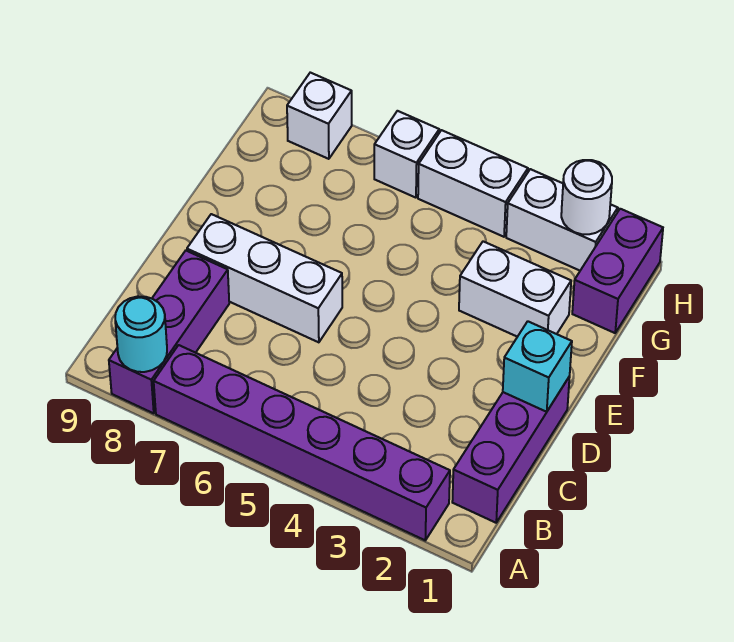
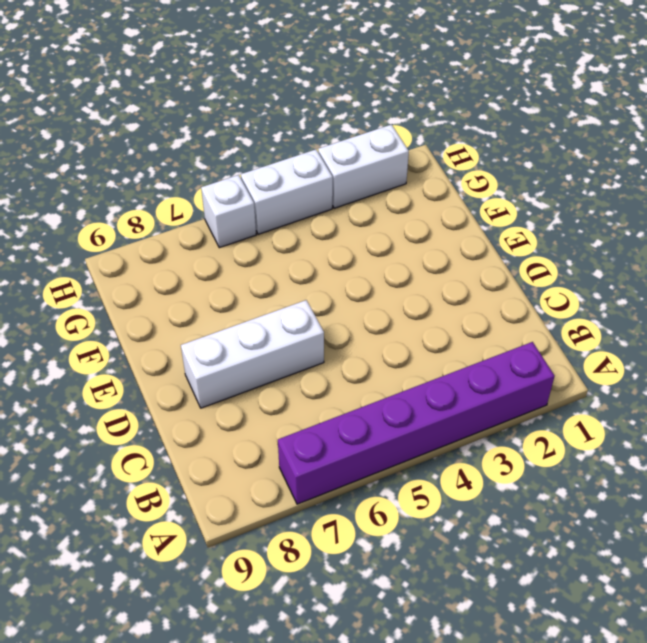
none -> purple brick A8:C8 level 1
none -> purple brick B1:D1 level 1
none -> white brick F2:F3 level 1

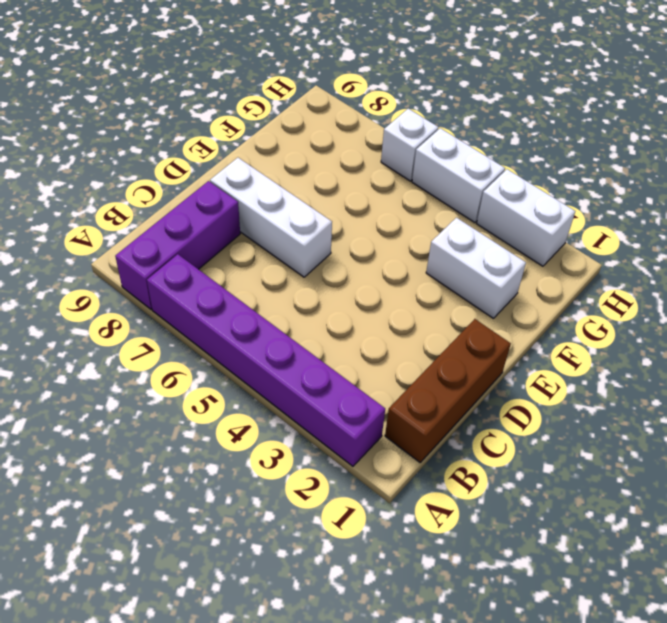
brown brick B1:D1 level 1 -> purple brick B1:D1 level 1
none -> purple brick G1:H1 level 1
none -> white brick H8 level 1
none -> cyan round brick A8 level 2

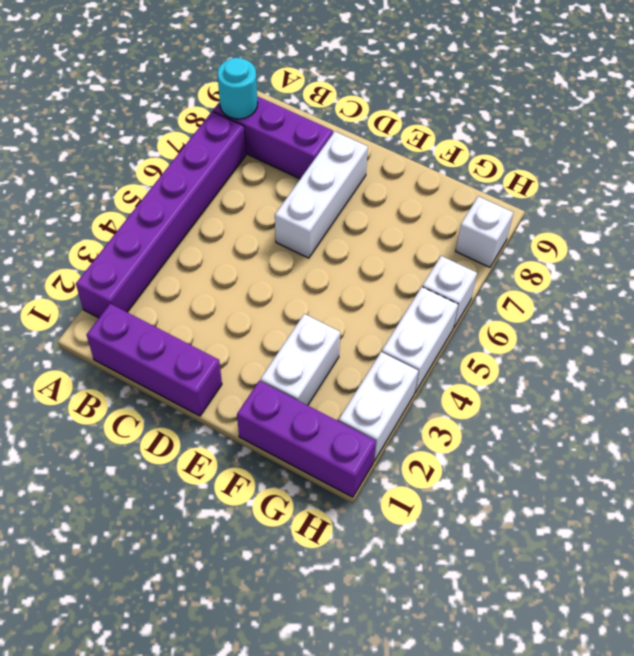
purple brick F1:H1 level 1 -> purple brick G1:H1 level 1
none -> cyan brick D1 level 2
none -> white round brick H2 level 2

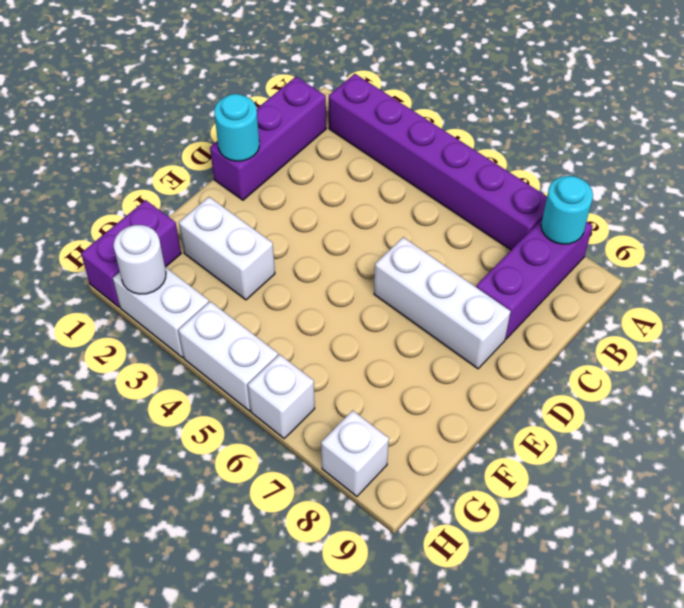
cyan round brick D1 level 2 -> cyan brick D1 level 2

